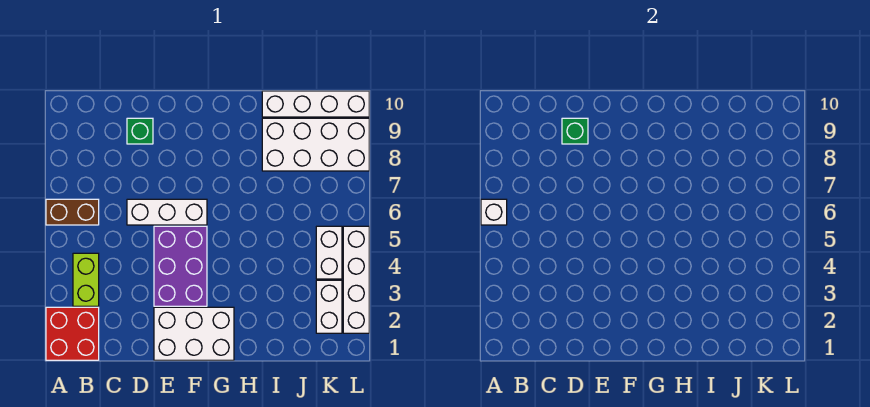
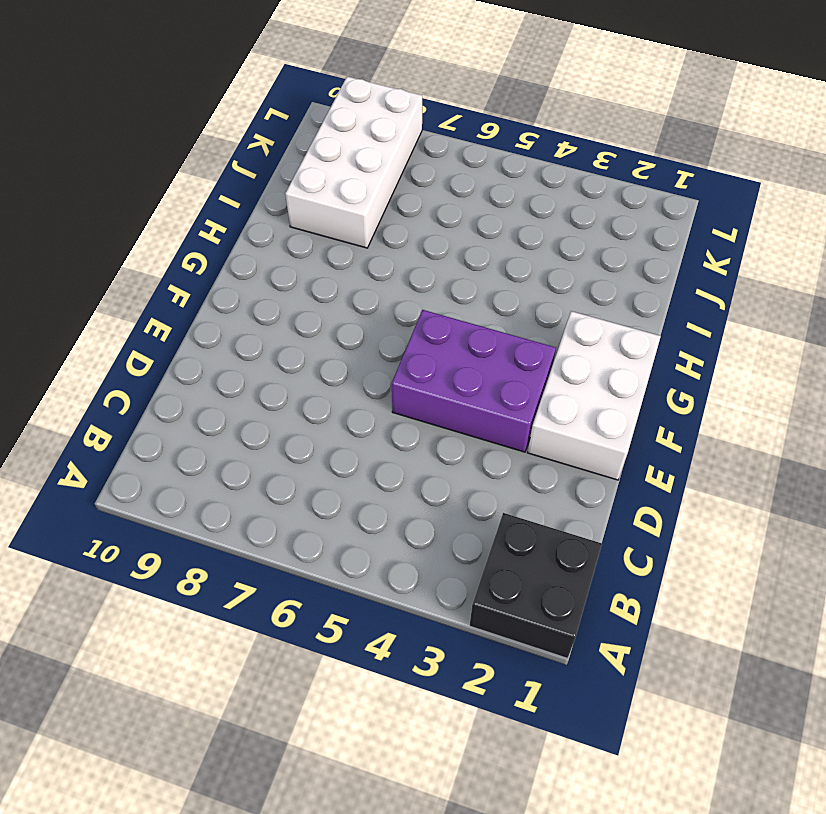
black brick A1:B2 level 1 -> red brick A1:B2 level 1
none -> brown brick A6:B6 level 1
none -> lime brick B3:B4 level 1
none -> white brick D6:F6 level 1

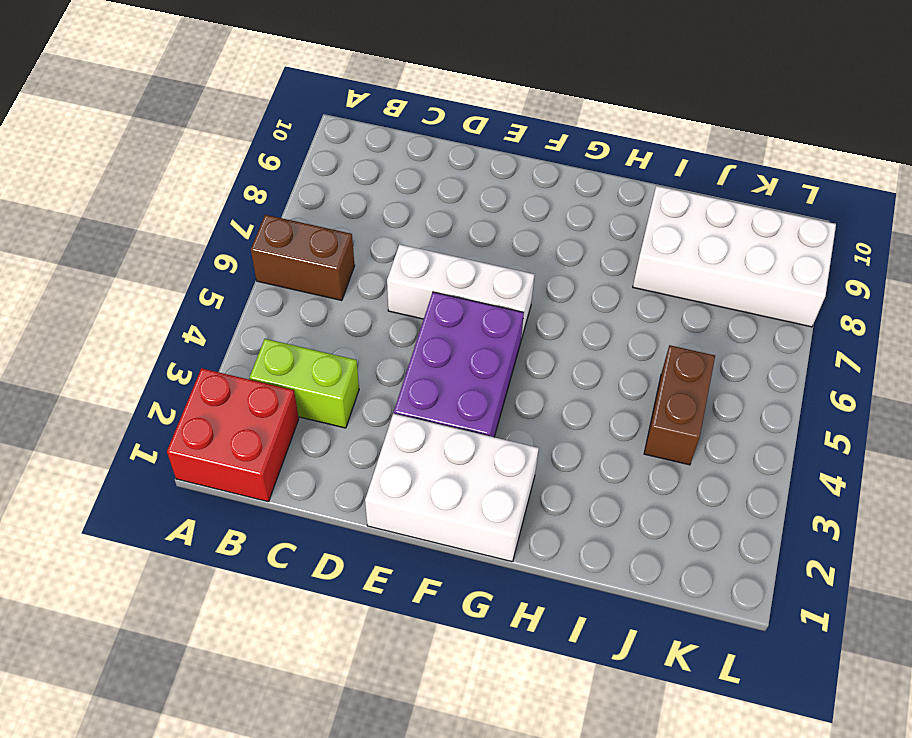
lime brick B3:C3 level 1 -> lime brick B3:B4 level 1
brown brick J4:J5 level 1 -> none
none -> green brick D9 level 1
none -> white brick I10:L10 level 1
none -> white brick K2:K3 level 1

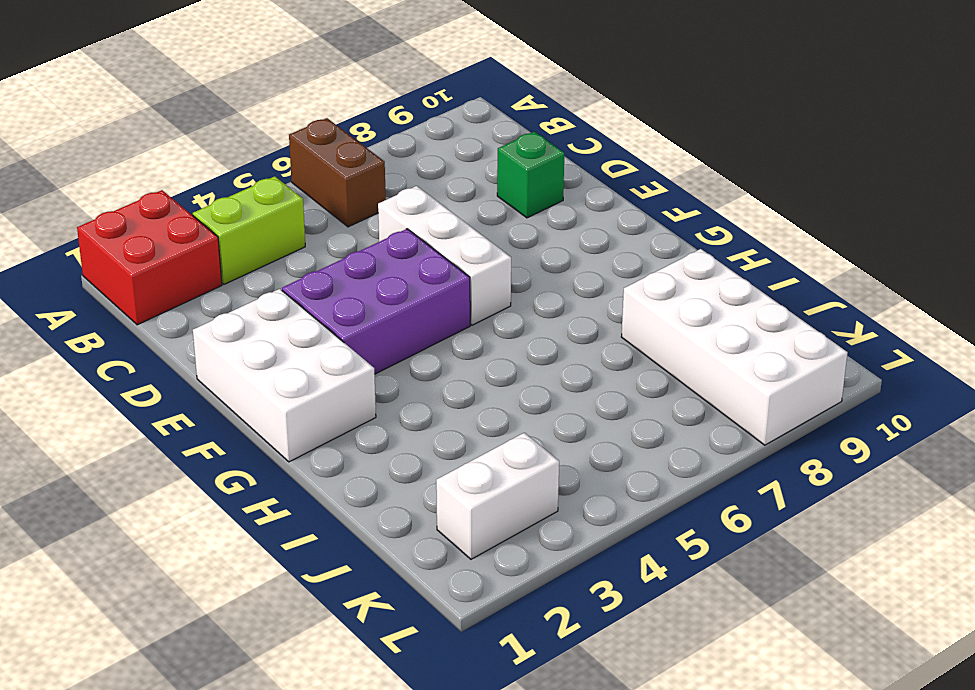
none -> white brick I10:L10 level 1
none -> white brick K4:K5 level 1
none -> white brick L2:L5 level 1

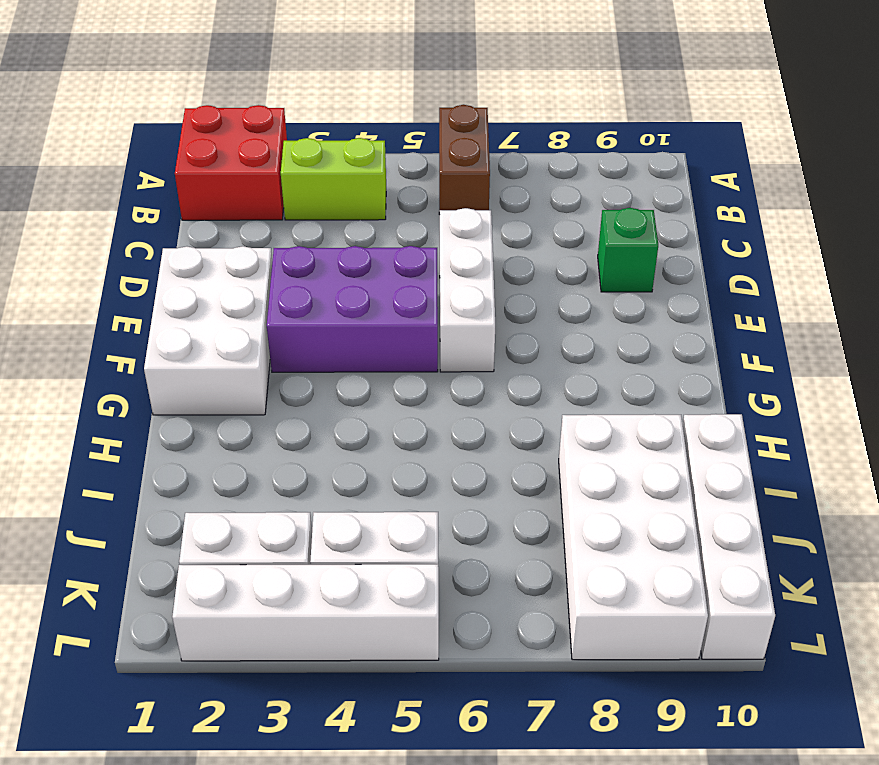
none -> white brick A6 level 2
none -> green brick D9 level 2

